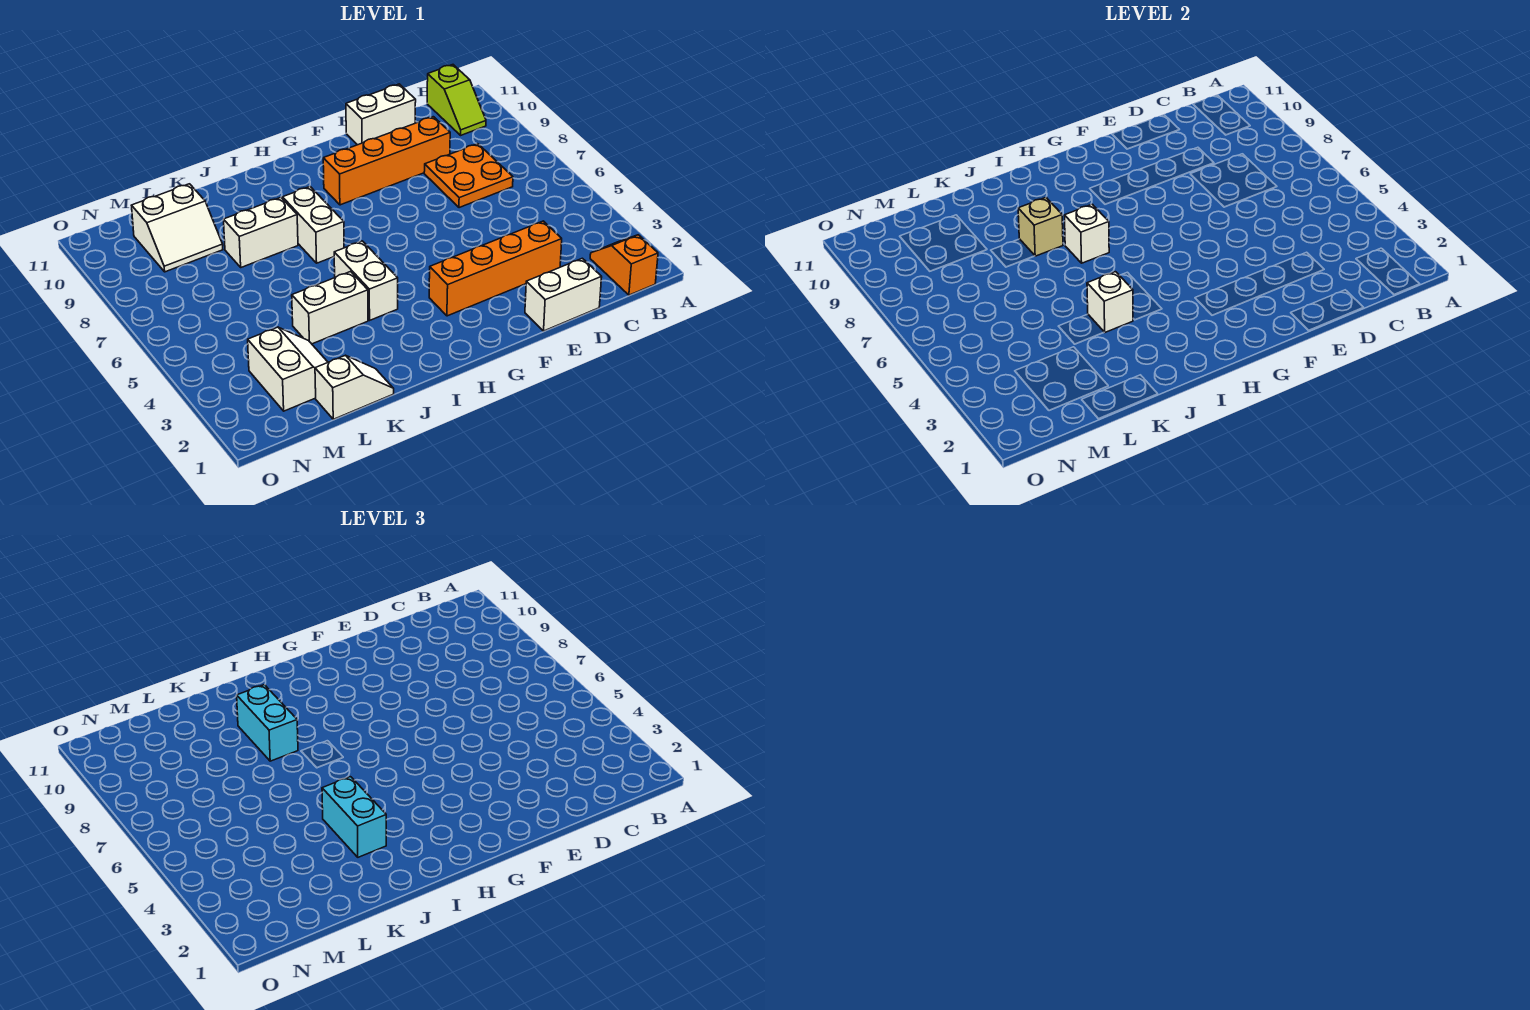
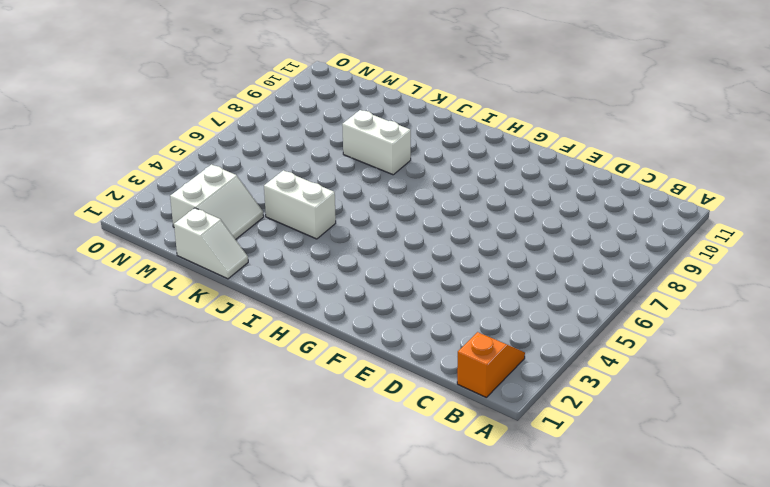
none -> lime slope B10:B11 level 1 top 11
none -> orange plate C7:D8 level 1
none -> white brick D1:E1 level 1

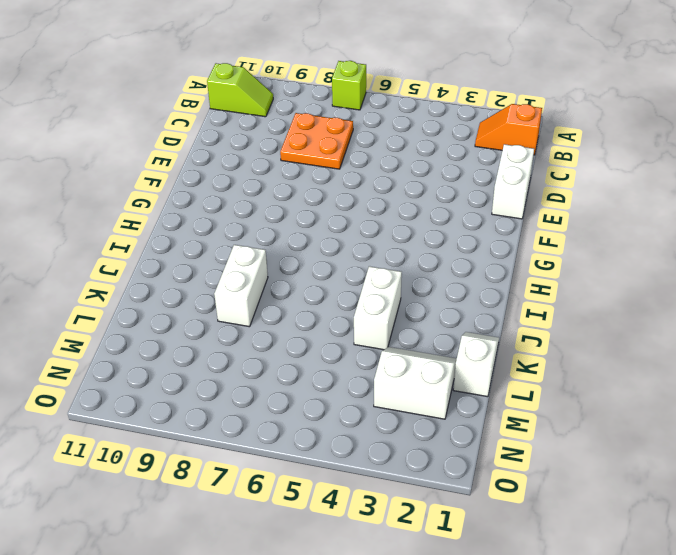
lime brick A7 level 1 -> none
none -> orange brick D3:G3 level 1
none -> orange brick D9:G9 level 1
none -> white brick D11:E11 level 1

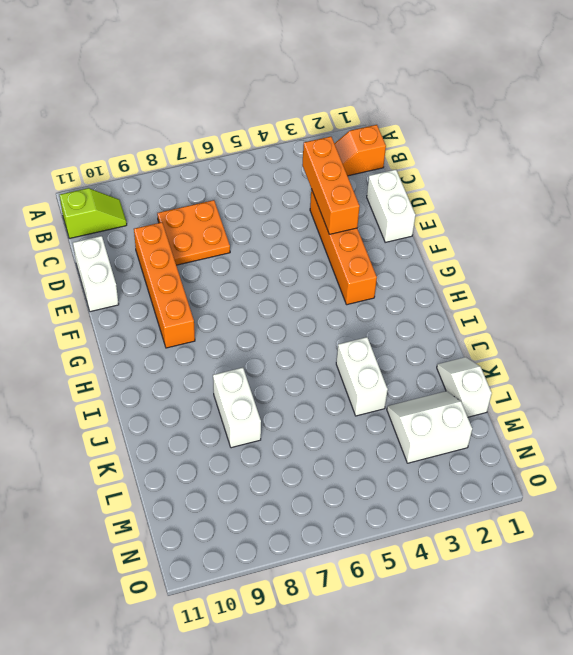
orange brick C3:E3 level 2 -> none
none -> white brick I4:I5 level 1
none -> white brick I7:I8 level 1
none -> white slope L9:M10 level 1 top 10

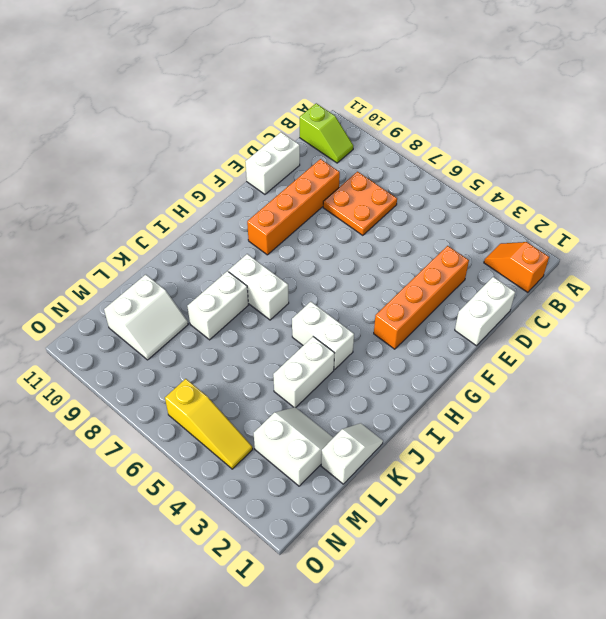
yellow slope N4:N6 level 1 top 6 -> none
none -> white brick I7 level 2
none -> white brick J4 level 2
none -> tan brick J8 level 2

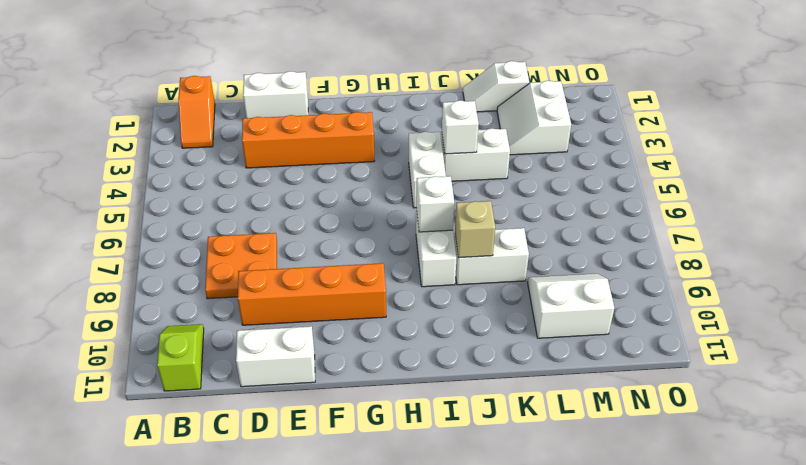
none -> cyan brick J3:J4 level 3
none -> cyan brick J8:J9 level 3

